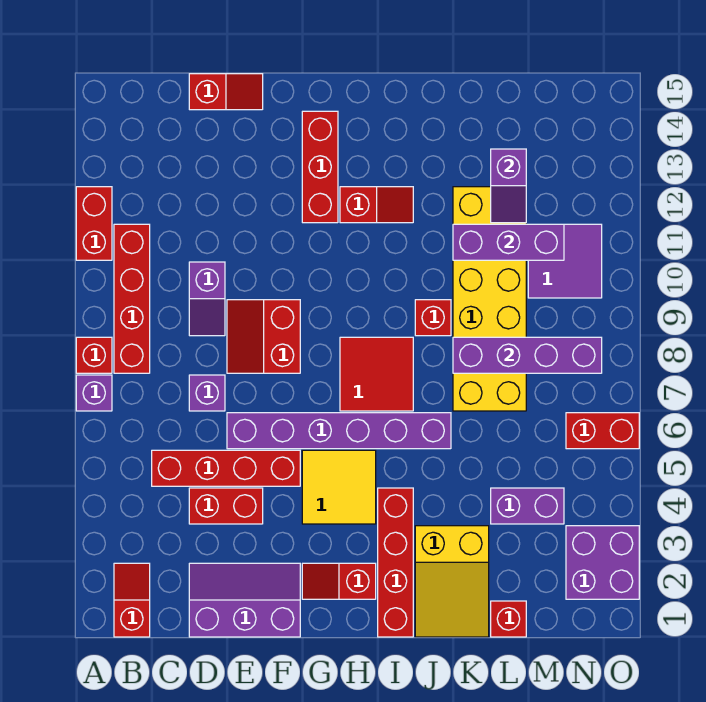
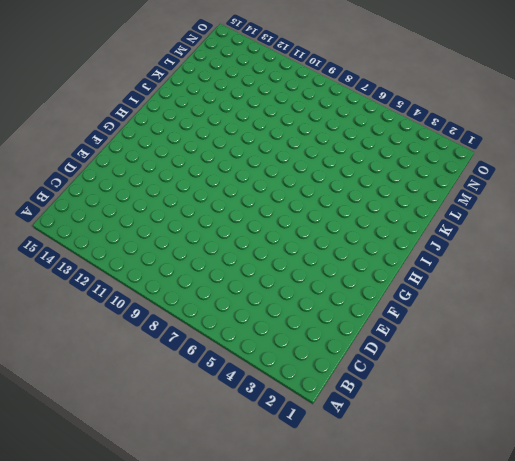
none -> purple brick A7 level 1
none -> red brick A8 level 1
none -> red brick A11:A12 level 1
none -> red slope B1:B2 level 1 top 1

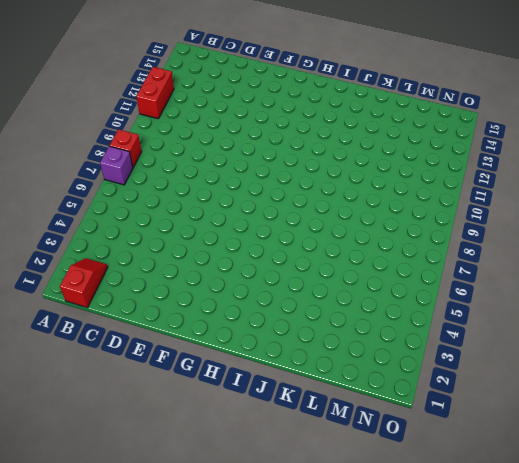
none -> red brick B8:B11 level 1
none -> red brick C5:F5 level 1
none -> purple slope D1:F2 level 1 top 1
none -> red brick D4:E4 level 1

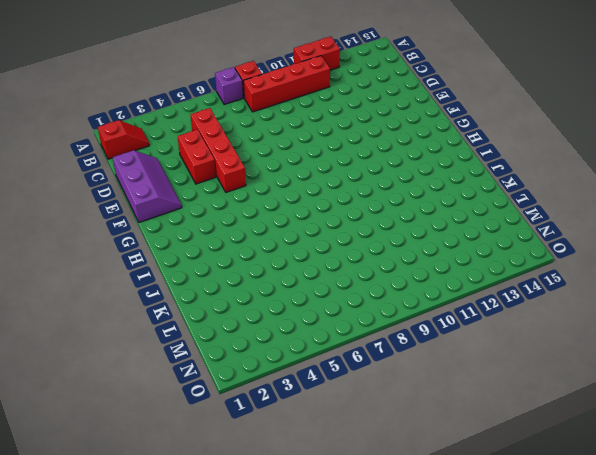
none -> purple brick D7 level 1
none -> purple slope D9:D10 level 1 top 10
none -> red slope D15:E15 level 1 top D
none -> purple brick E6:J6 level 1

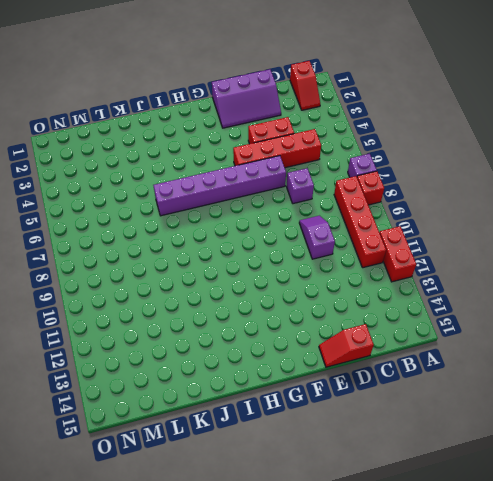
none -> red slope E8:F9 level 1 top F
none -> red slope G2:H2 level 1 top H
none -> yellow tile G4:H5 level 1
none -> red brick G12:G14 level 1

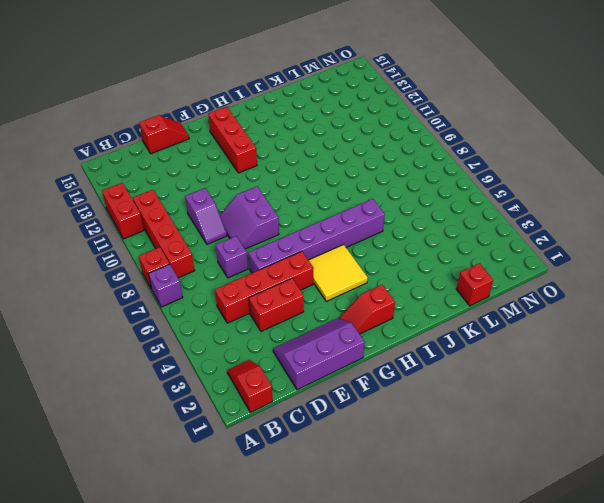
purple slope E8:F9 level 1 top F -> red slope E8:F9 level 1 top F
none -> red tile H7:I8 level 1
none -> red slope H12:I12 level 1 top H
none -> red brick I1:I4 level 1
none -> yellow slope J1:K3 level 1 top 3

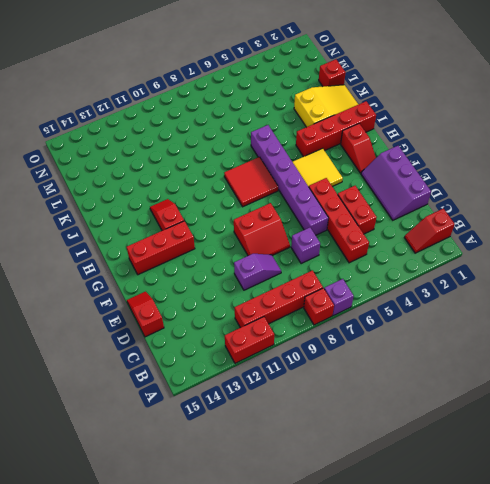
none -> red brick J9 level 1
none -> yellow brick K7:L12 level 1
none -> purple brick L4:M4 level 1
none -> purple tile M10:N11 level 1

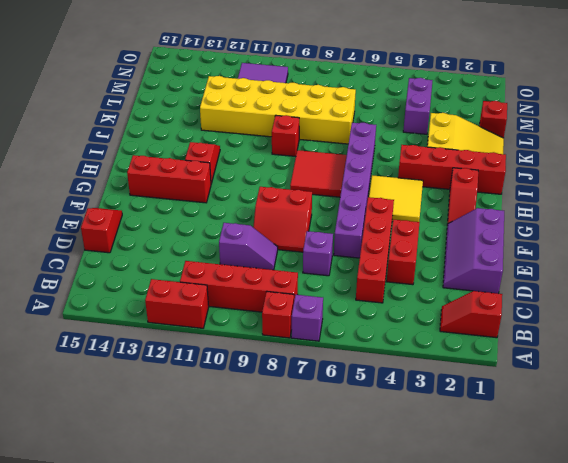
none -> purple brick N2:O3 level 1
none -> red brick N6:O6 level 1
none -> purple brick K8:N8 level 2
none -> purple brick K11:M11 level 2

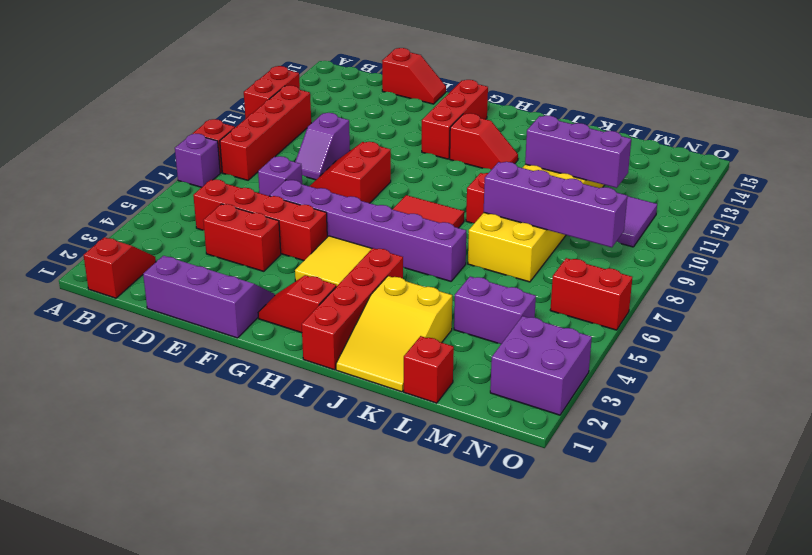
none -> purple slope L12:L13 level 2 top 13

